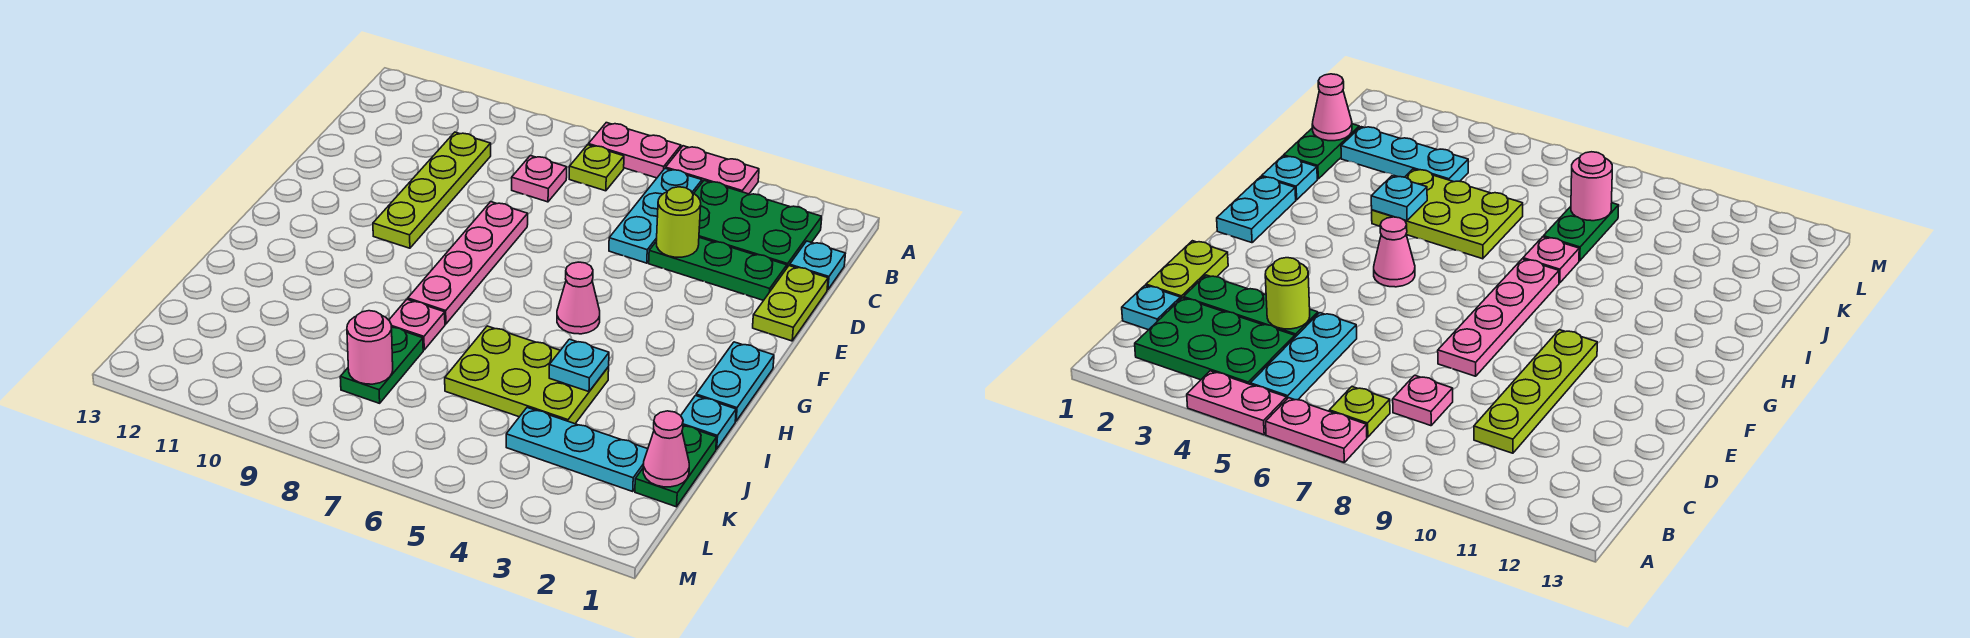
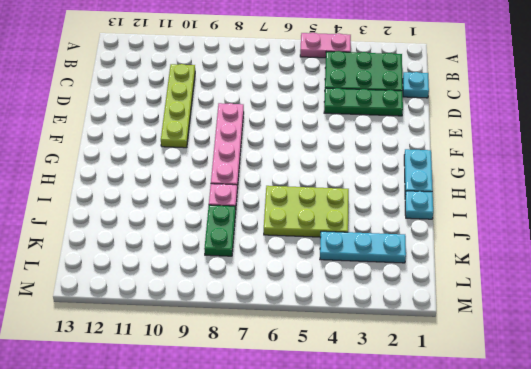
none -> pink plate A6:A7 level 1
none -> cyan plate B5:D5 level 1
none -> lime plate B7 level 1

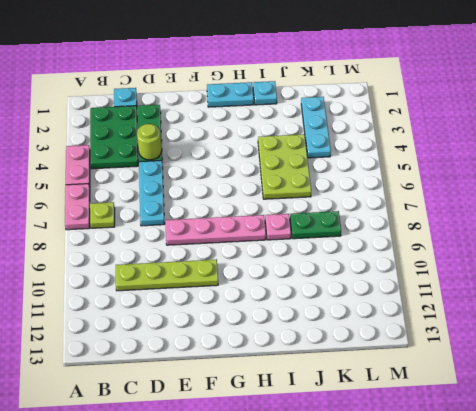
cyan plate D5:D7 level 1 -> cyan plate B5:D5 level 1
none -> pink plate C8 level 1
none -> lime plate D1:E1 level 1
none -> pink cone G5 level 1

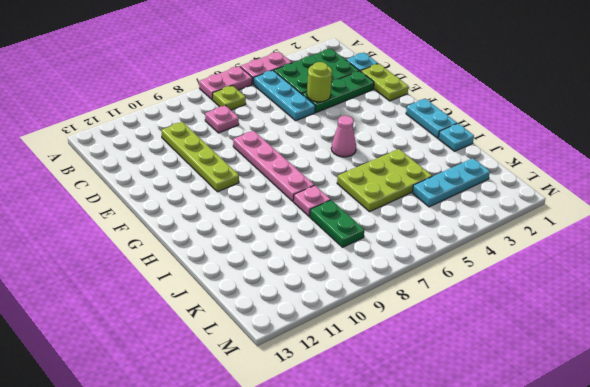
none -> green plate J1:K1 level 1
none -> cyan plate I4 level 2
none -> pink cone K1 level 2

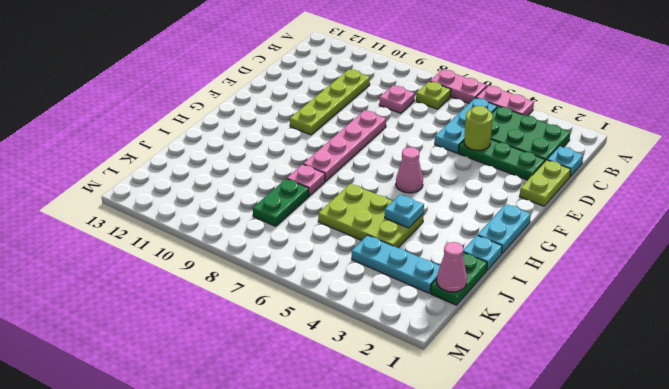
none -> pink round brick K8 level 2

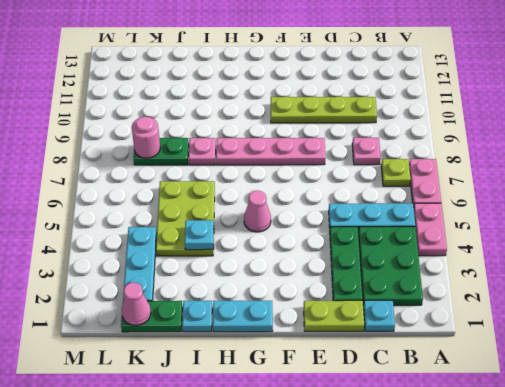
none -> lime round brick D4 level 2

